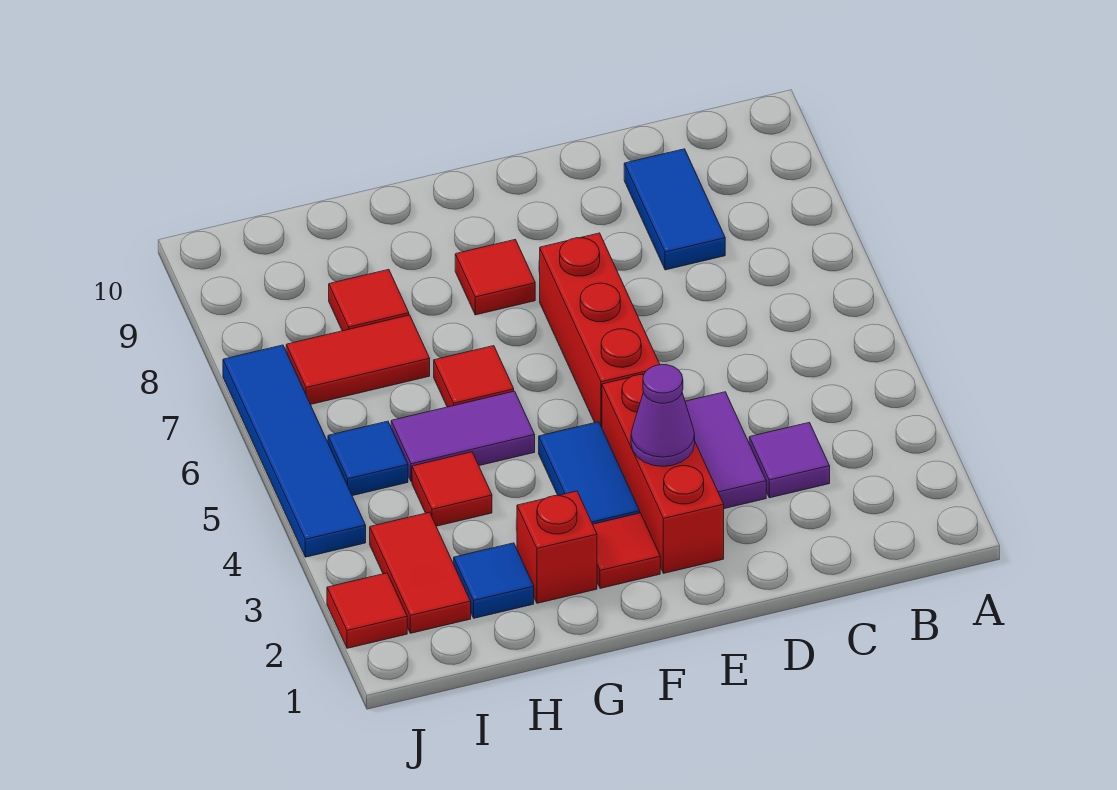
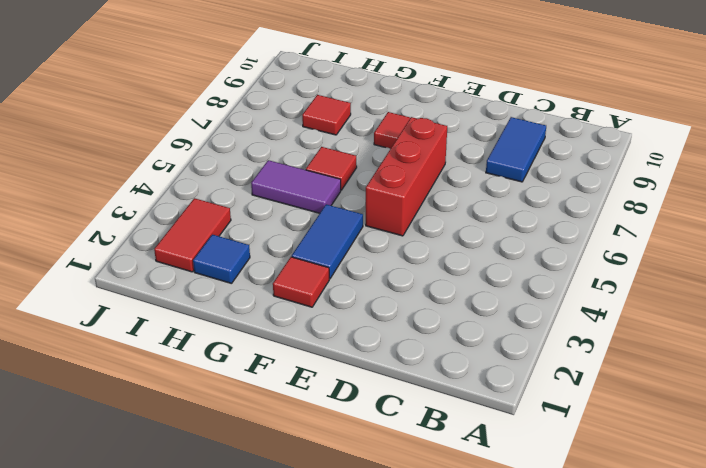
none -> purple tile C3 level 1
none -> purple tile D3:D4 level 1
none -> red brick E2:E4 level 1

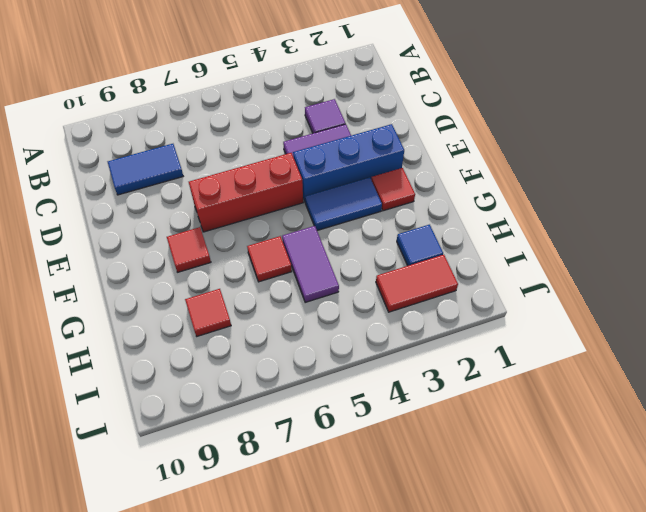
blue brick E2:E4 level 1 -> red brick E2:E4 level 1
none -> red brick G2 level 1
none -> red tile H4 level 1
none -> red tile H7:I7 level 1

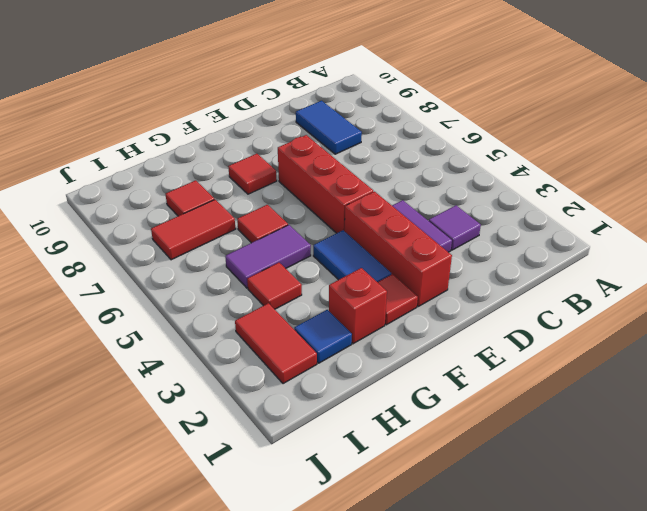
none -> blue tile I5 level 1
none -> red tile J2 level 1
none -> blue tile J4:J7 level 1

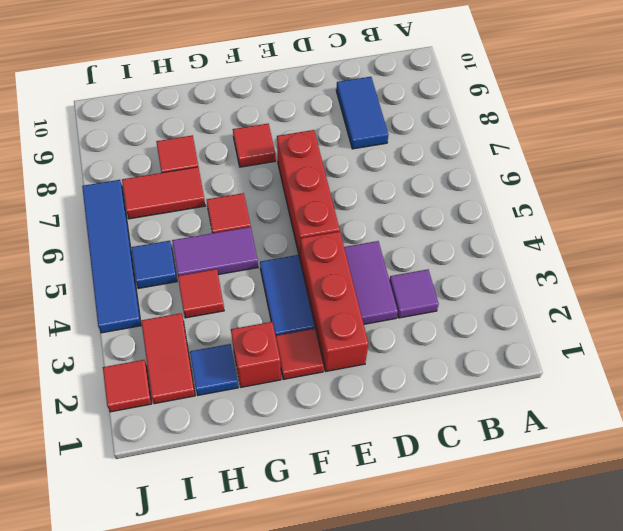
none -> purple cone E3 level 2

